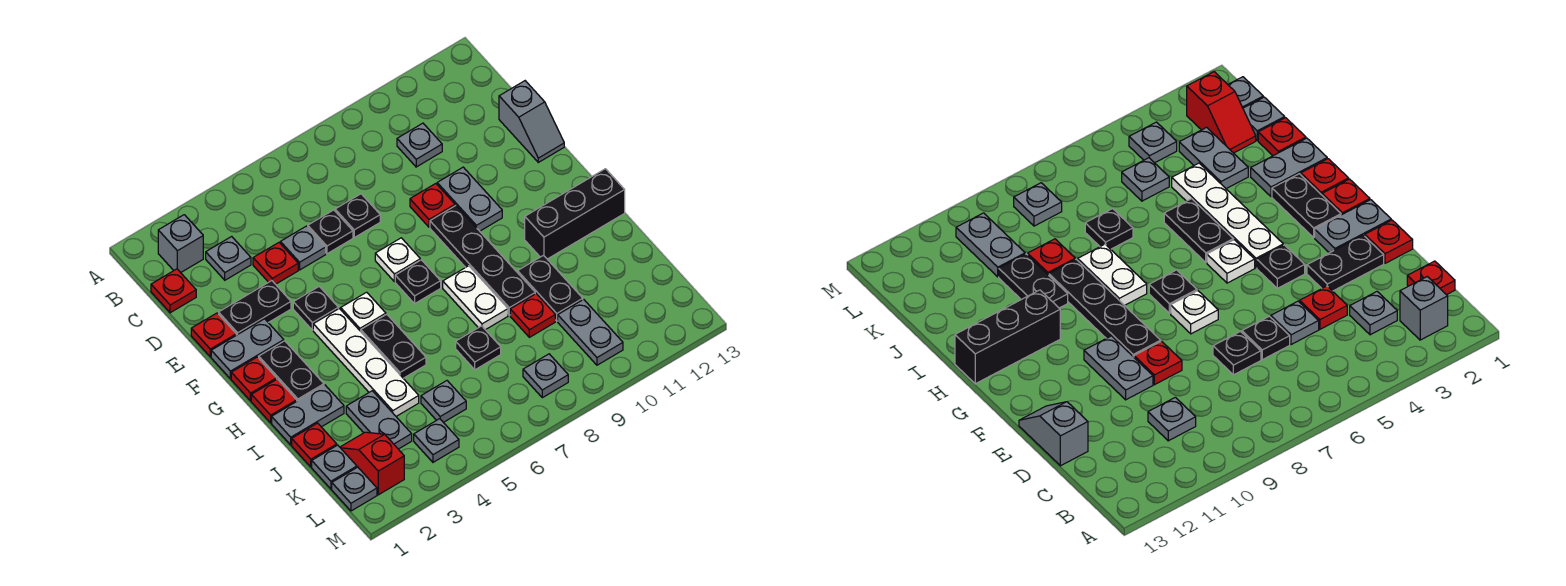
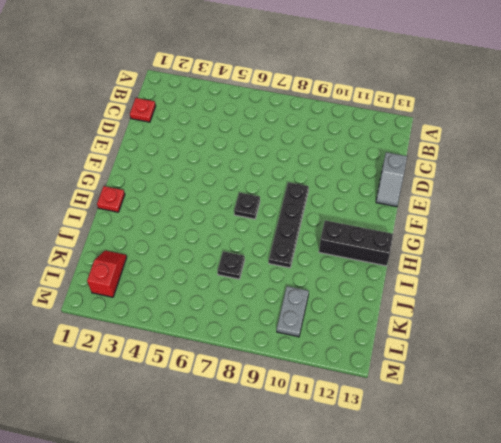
none -> grey brick B2 level 1
none -> grey plate C3 level 1
none -> grey plate C10 level 1
none -> red plate D4 level 1

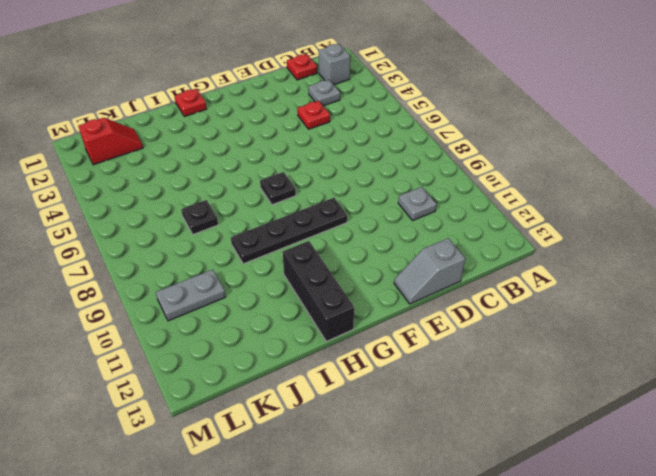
none -> grey plate D5 level 1
none -> black plate D6 level 1
none -> black plate D7 level 1
none -> red plate E1 level 1

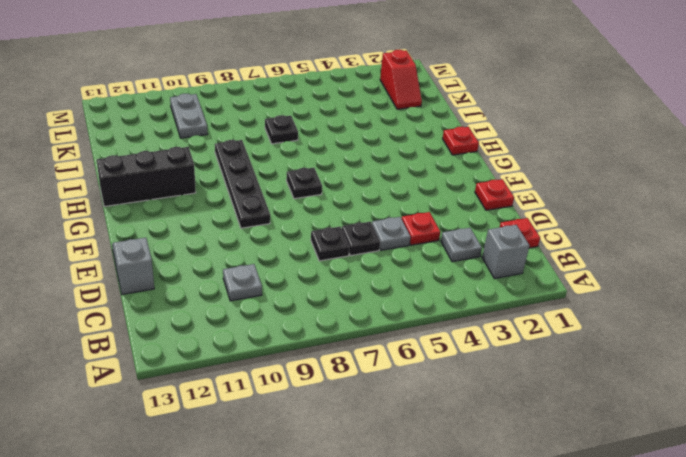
none -> black plate E2:E3 level 1
none -> red plate E9 level 1
none -> grey plate E10:F10 level 1
none -> grey plate F1:F2 level 1

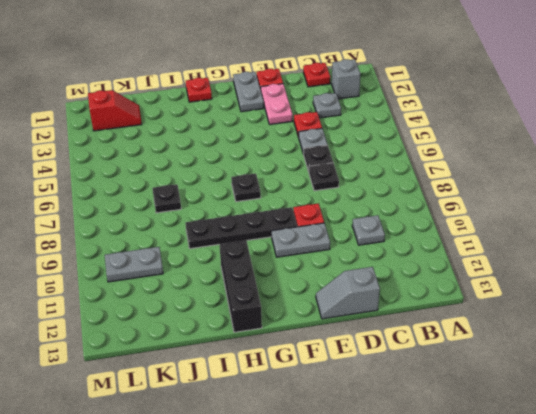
pink plate E2:E3 level 1 -> black plate E2:E3 level 1
none -> black plate F4 level 1
none -> white plate F7 level 1
none -> red plate G1 level 1
none -> black plate G2:H2 level 1

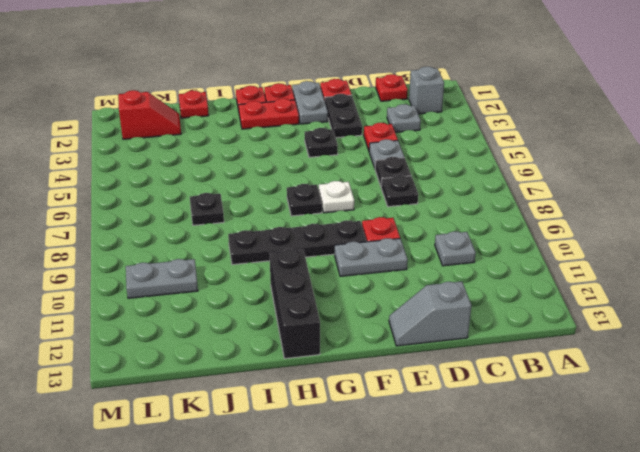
red plate G2:H2 level 1 -> black plate G2:H2 level 1
none -> white plate G4:J4 level 1
none -> white plate G5 level 1
none -> black plate H5:I5 level 1
none -> white plate H8:I8 level 1

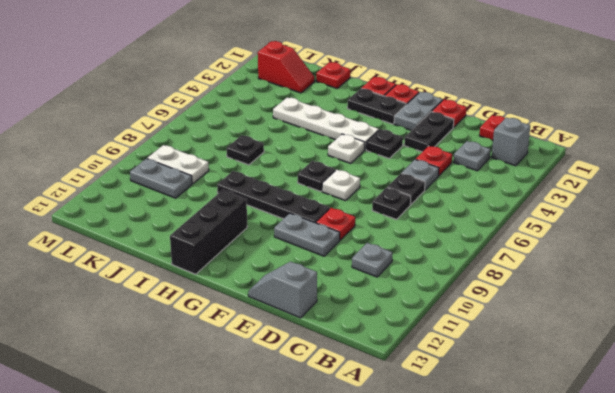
white plate K9:L9 level 1 -> white plate H8:I8 level 1
none -> black plate H5:I5 level 1
none -> grey plate I1:I2 level 1
none -> black plate I10:J10 level 1
none -> grey plate J3:K3 level 1

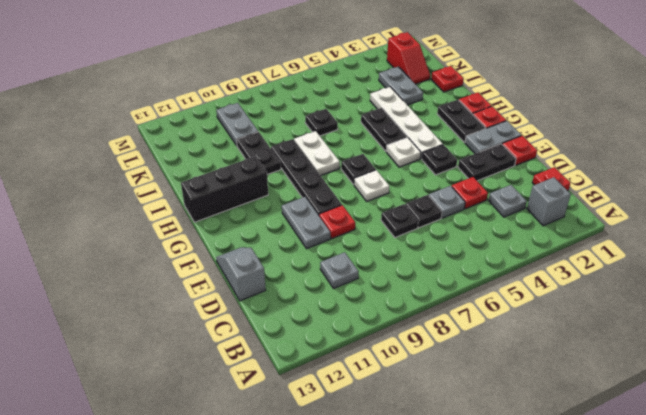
none -> grey plate I1:I2 level 1
none -> red plate J9 level 1
none -> grey plate K1 level 1
none -> grey plate K5 level 1

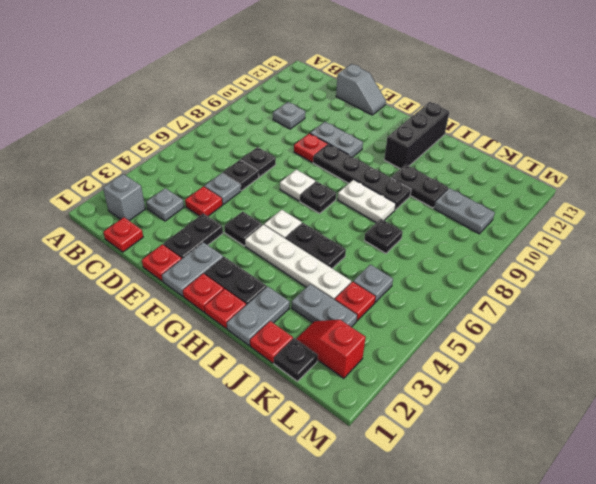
black plate K1 level 1 -> grey plate K1 level 1
red plate K4 level 1 -> red plate J9 level 1
none -> grey plate L1 level 1
none -> grey plate L4 level 1
none -> grey plate L8 level 1

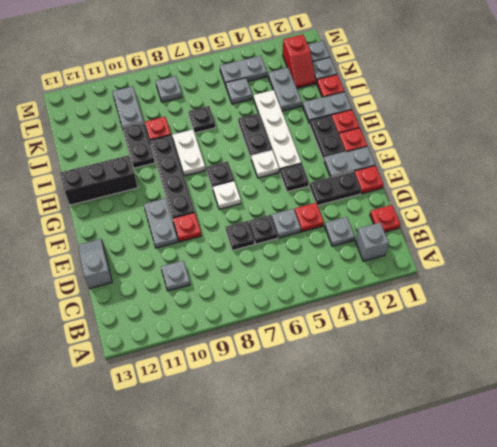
grey plate L4:L5 level 1 -> grey plate L4 level 1

